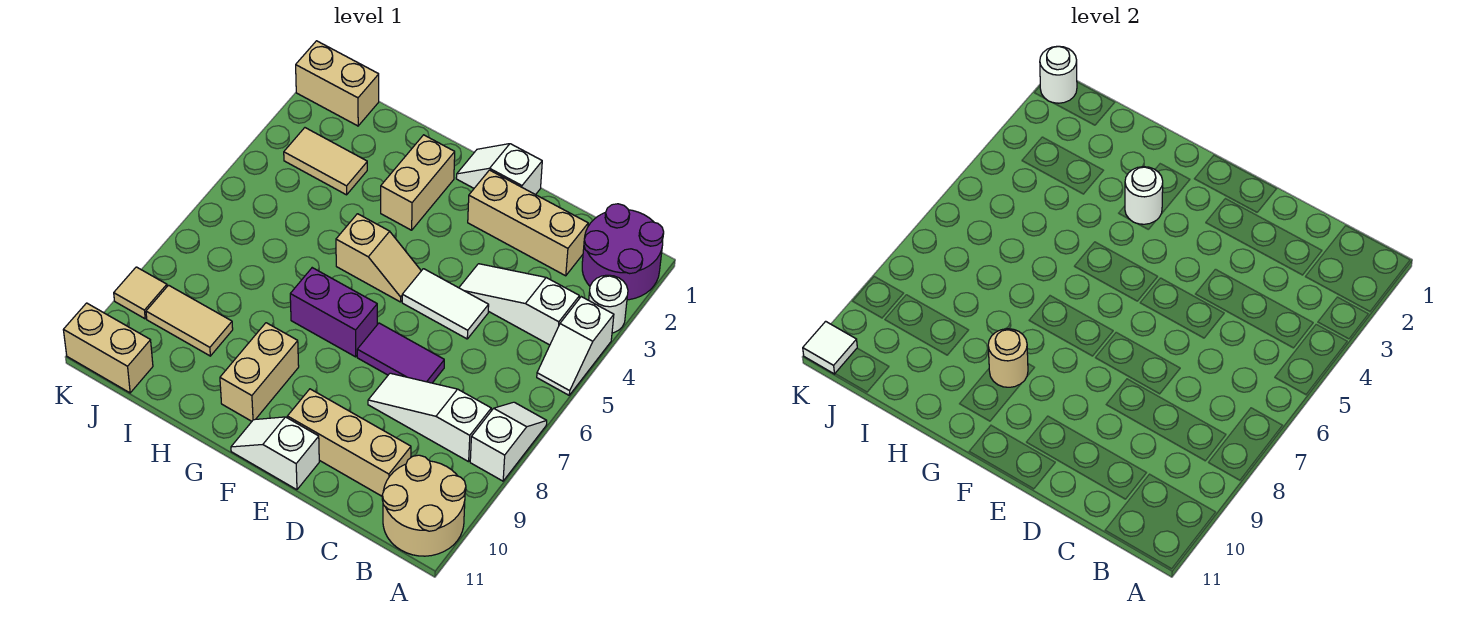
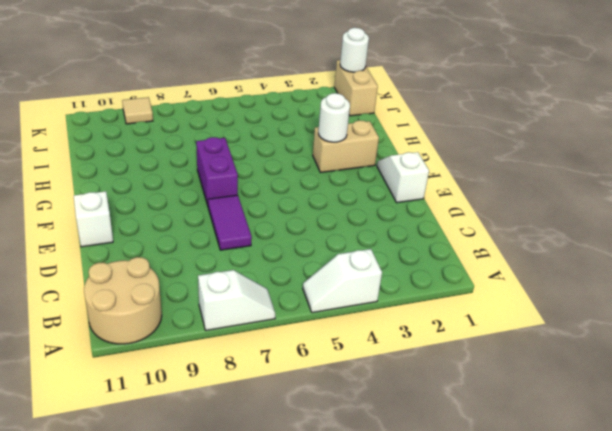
none -> purple round brick A1:B2 level 1
none -> white round brick A3 level 1
none -> white slope B4:D4 level 1 top B

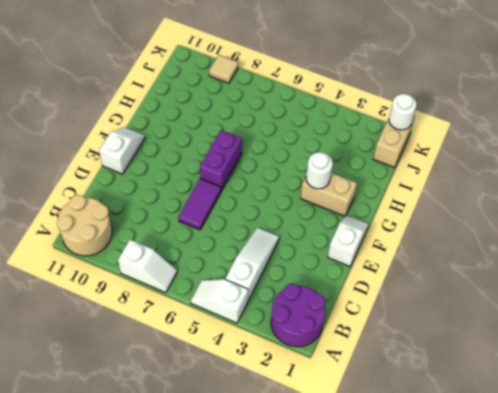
none -> white round brick A3 level 1
none -> white slope B8:D8 level 1 top B
none -> tan brick C2:E2 level 1

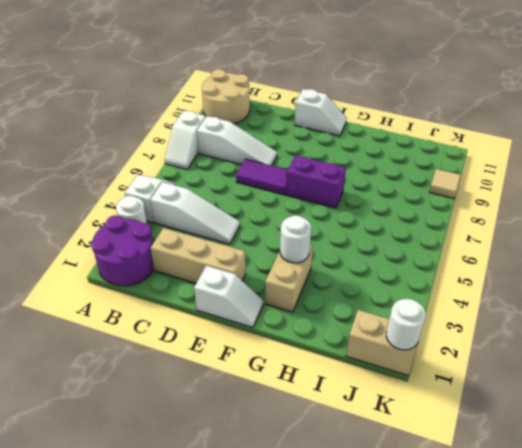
none -> tan brick C10:E10 level 1
none -> white tile D5:E5 level 1
none -> tan slope F5:G5 level 1 top G

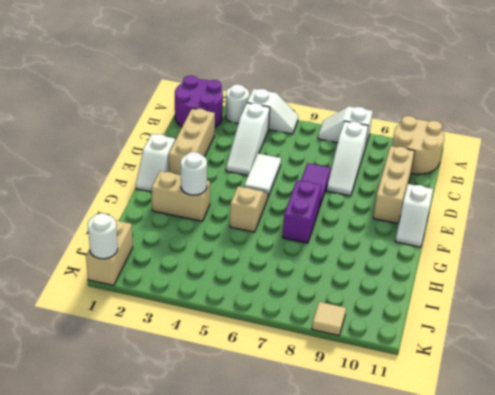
none -> tan brick G9:G10 level 1
none -> tan tile I3:J3 level 1
none -> tan tile I9:J9 level 1

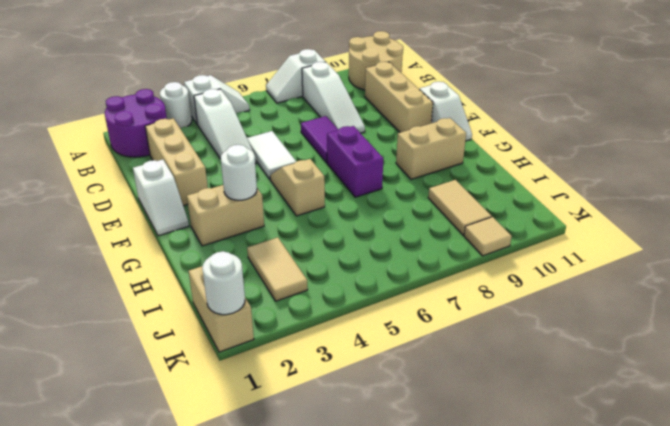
none -> tan brick J11:K11 level 1
none -> tan round brick G9 level 2
none -> white tile K11 level 2

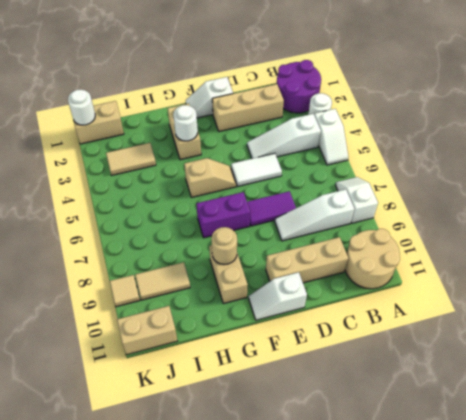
none -> white tile K11 level 2

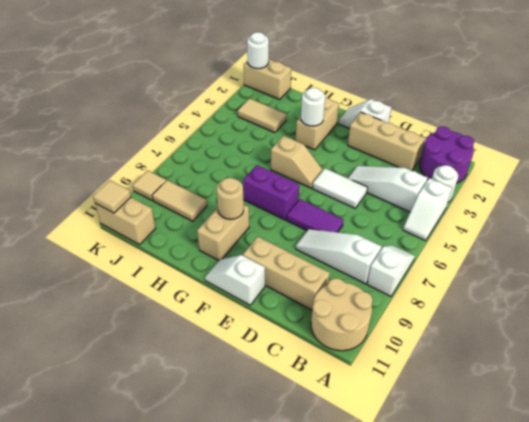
tan tile K11 level 2 -> white tile K11 level 2

